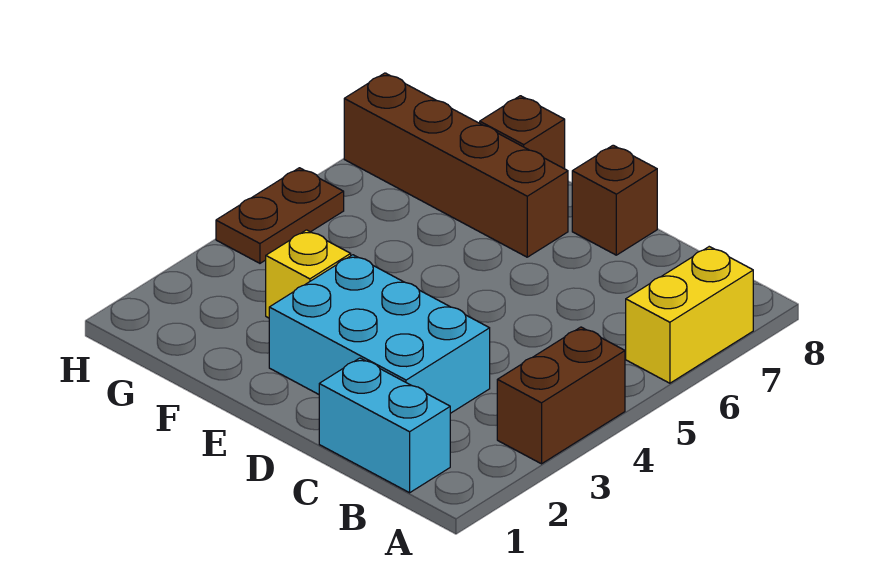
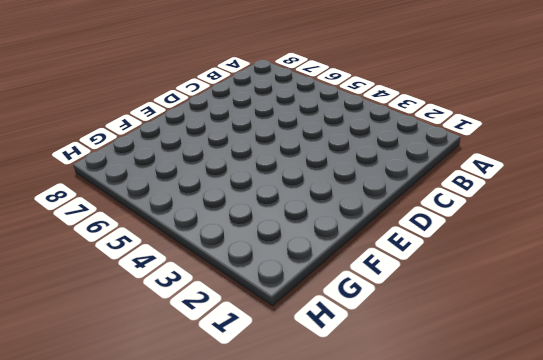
none -> brown brick A3:A4 level 1
none -> yellow brick A6:A7 level 1

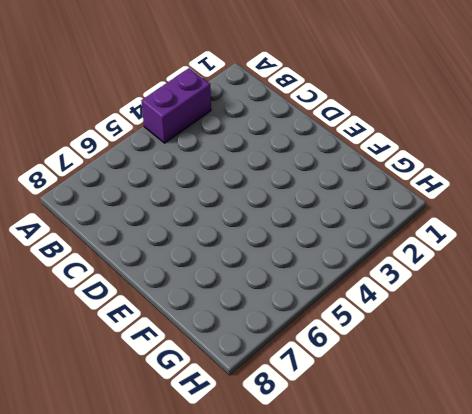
purple brick A3:A4 level 1 -> brown brick A3:A4 level 1
none -> yellow brick A6:A7 level 1
none -> cyan brick B1:C1 level 1

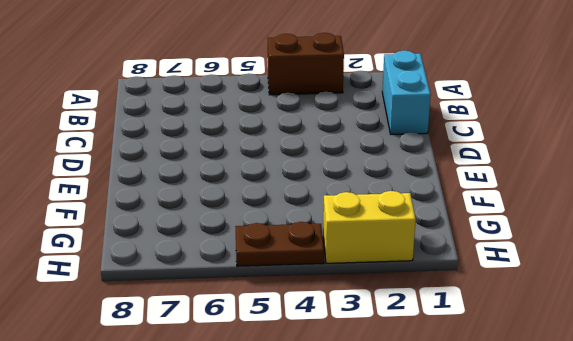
yellow brick H2:H3 level 1 -> yellow brick A6:A7 level 1
none -> cyan brick C2:E3 level 1
none -> brown brick D8 level 1

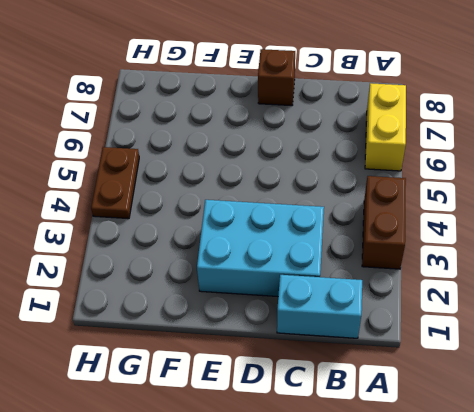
none -> brown brick E7:H7 level 1
none -> yellow brick F3 level 1

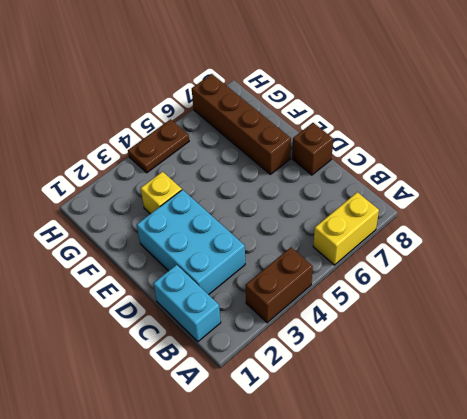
none -> brown brick F8 level 1

